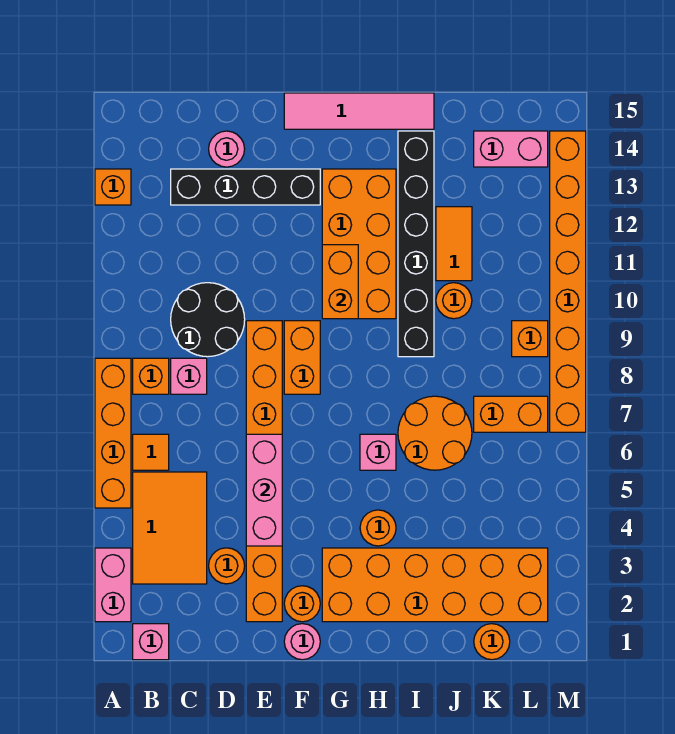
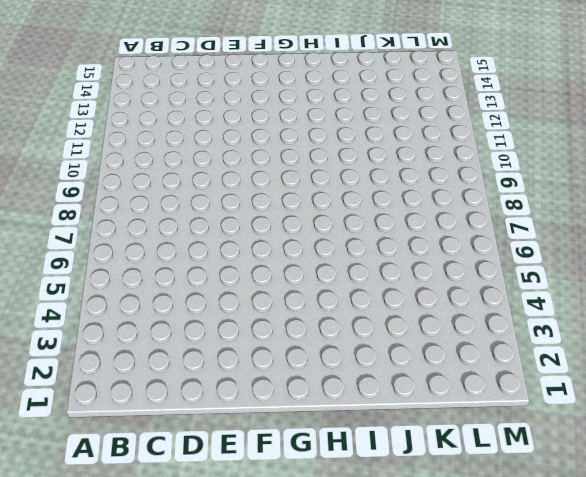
none -> pink brick A2:A3 level 1
none -> orange brick A5:A8 level 1
none -> orange brick A13 level 1
none -> pink brick B1 level 1

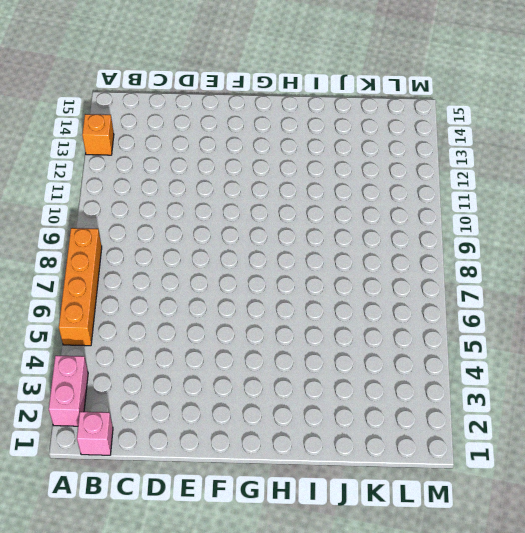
none -> orange tile B3:C5 level 1
none -> orange tile B6 level 1
none -> orange brick B8 level 1
none -> pink brick C8 level 1

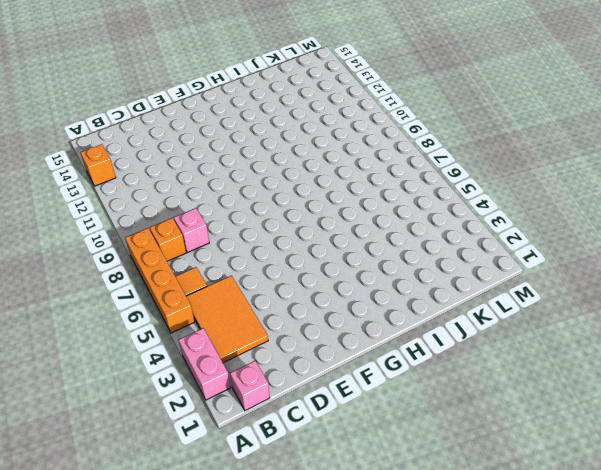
none -> black round brick C9:D10 level 1
none -> black brick C13:F13 level 1
none -> orange round brick D3 level 1
none -> pink round brick D14 level 1

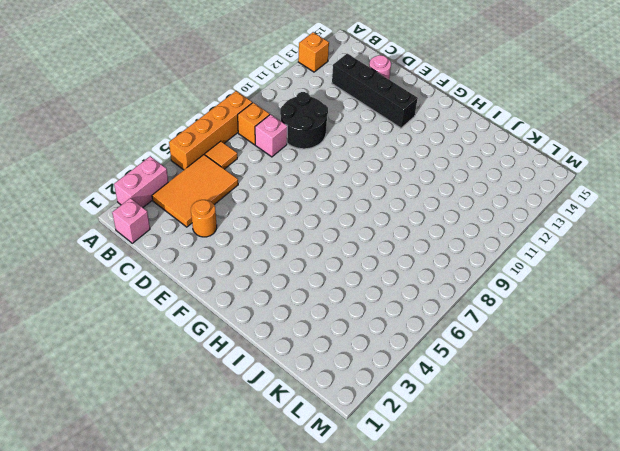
none -> orange brick E2:E9 level 1
none -> pink round brick F1 level 1
none -> orange round brick F2 level 1
none -> orange brick F8:F9 level 1

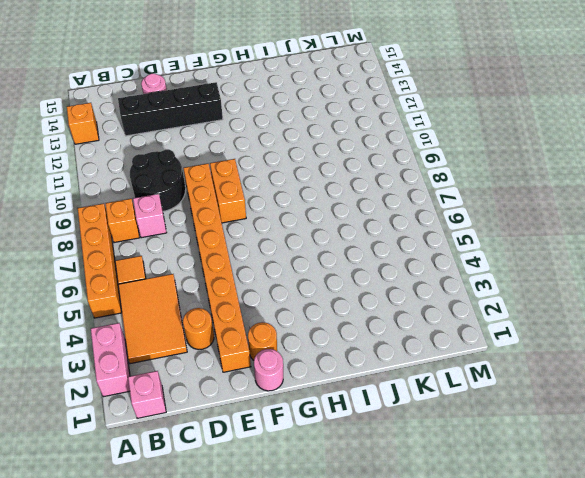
none -> pink tile F15:I15 level 1
none -> orange brick G2:L3 level 1
none -> orange brick G10:H13 level 1
none -> orange round brick H4 level 1

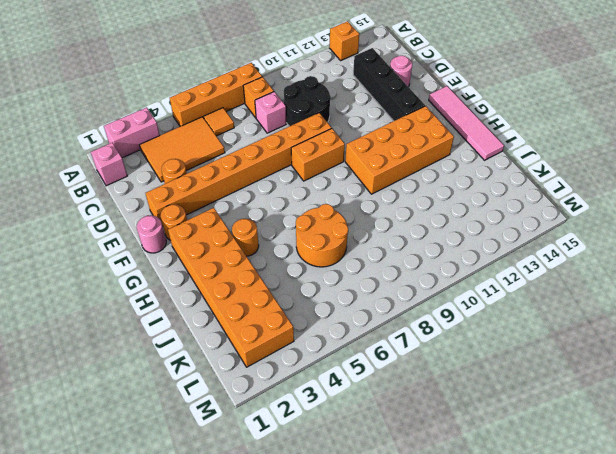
none -> pink brick H6 level 1
none -> black brick I9:I14 level 1
none -> orange round brick J10 level 1
none -> orange tile J11:J12 level 1

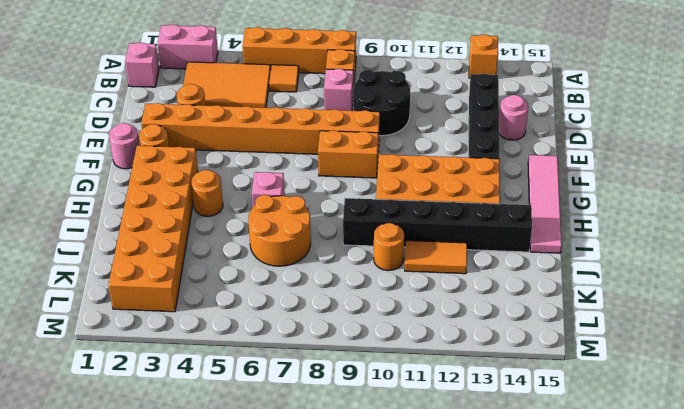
none -> orange round brick K1 level 1
none -> orange brick K7:L7 level 1
none -> pink brick K14:L14 level 1
none -> orange brick L9 level 1

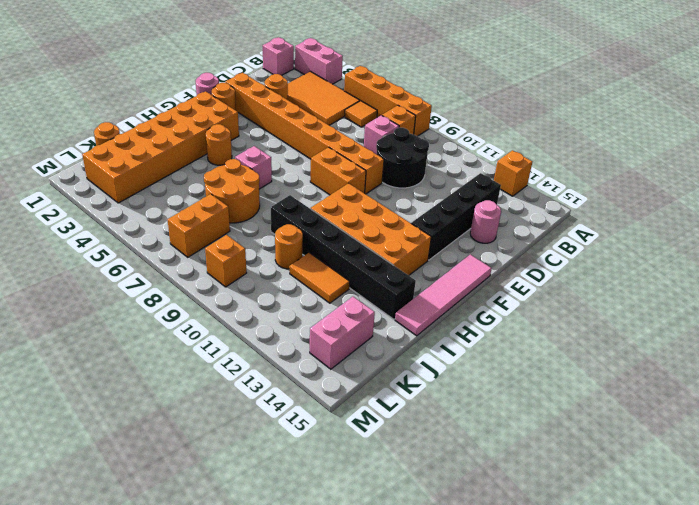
none -> orange brick M7:M14 level 1
none -> pink brick E4:E6 level 2
none -> orange brick G10:G11 level 2

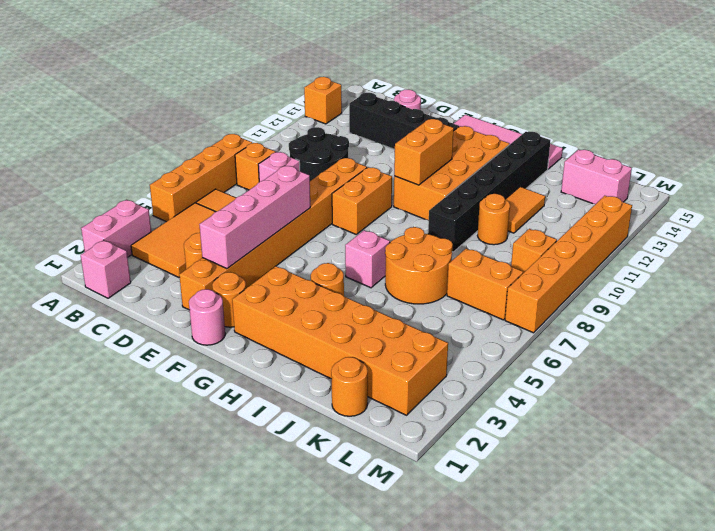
pink brick E3:E6 level 2 -> pink brick E4:E6 level 2
orange brick M7:M12 level 1 -> orange brick M7:M14 level 1

